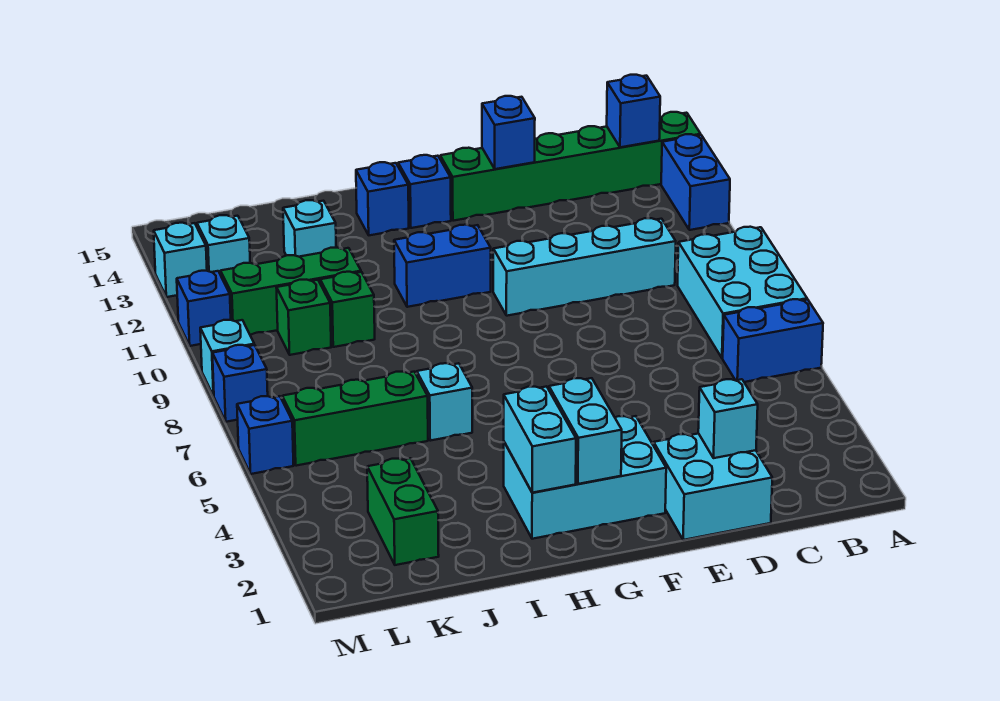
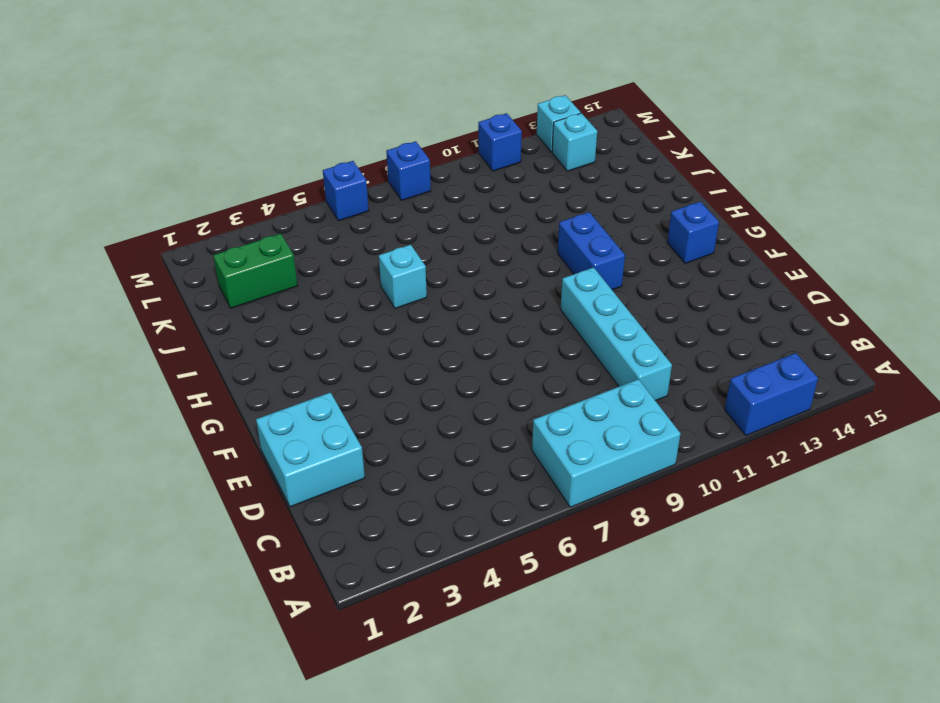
none -> blue brick A6:B6 level 1
none -> green brick A14:F14 level 1
none -> cyan brick F2:H3 level 1

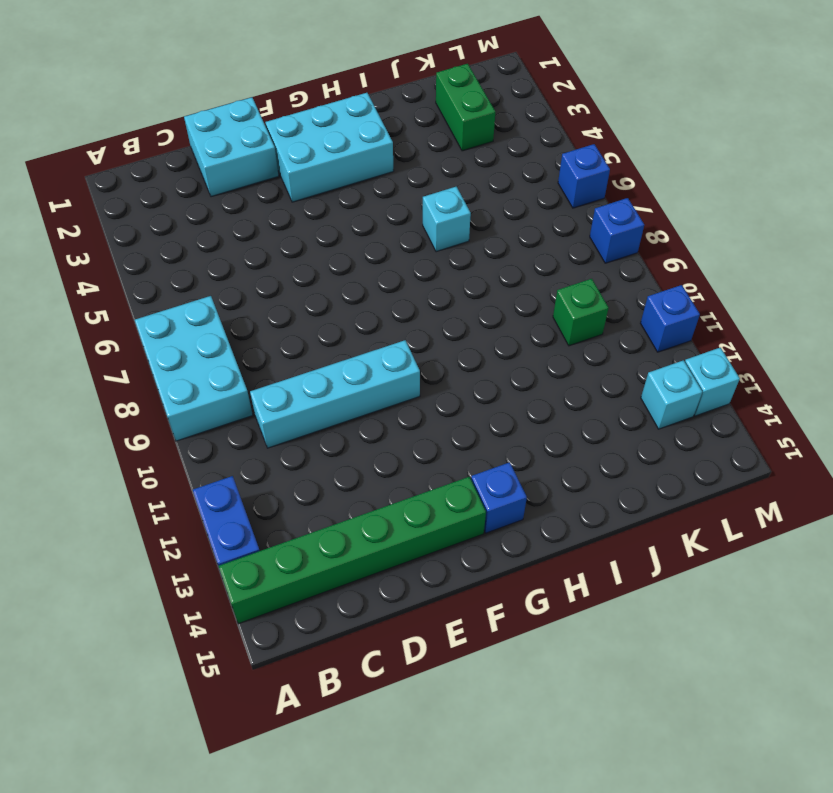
none -> blue brick A6:B6 level 1
none -> blue brick G11:H11 level 1
none -> blue brick H14 level 1

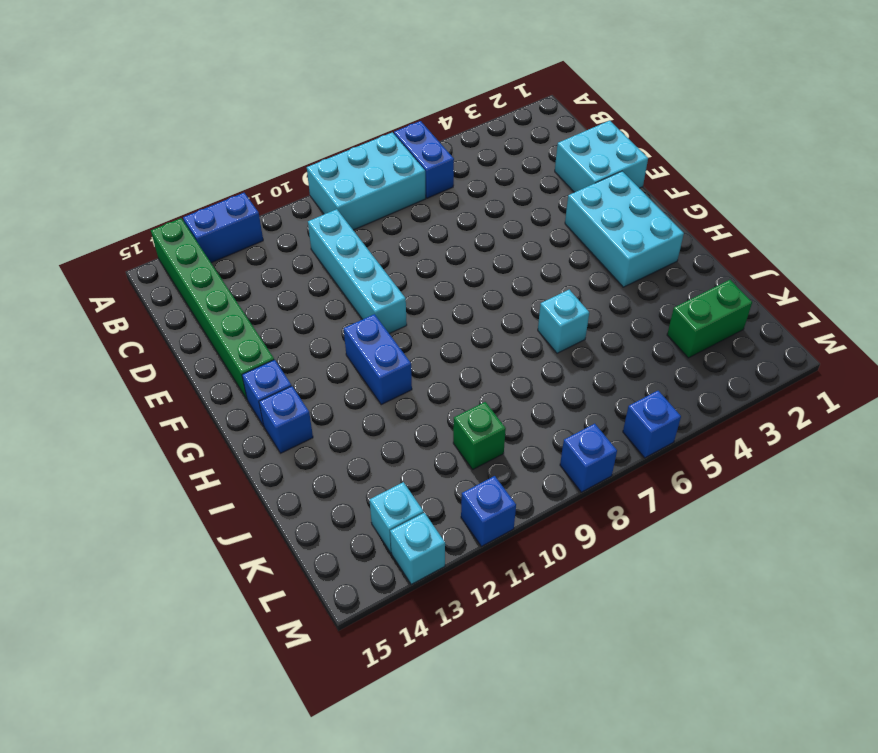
none -> green brick J6:L6 level 1
none -> green brick J10 level 1
none -> green brick J11:L11 level 1

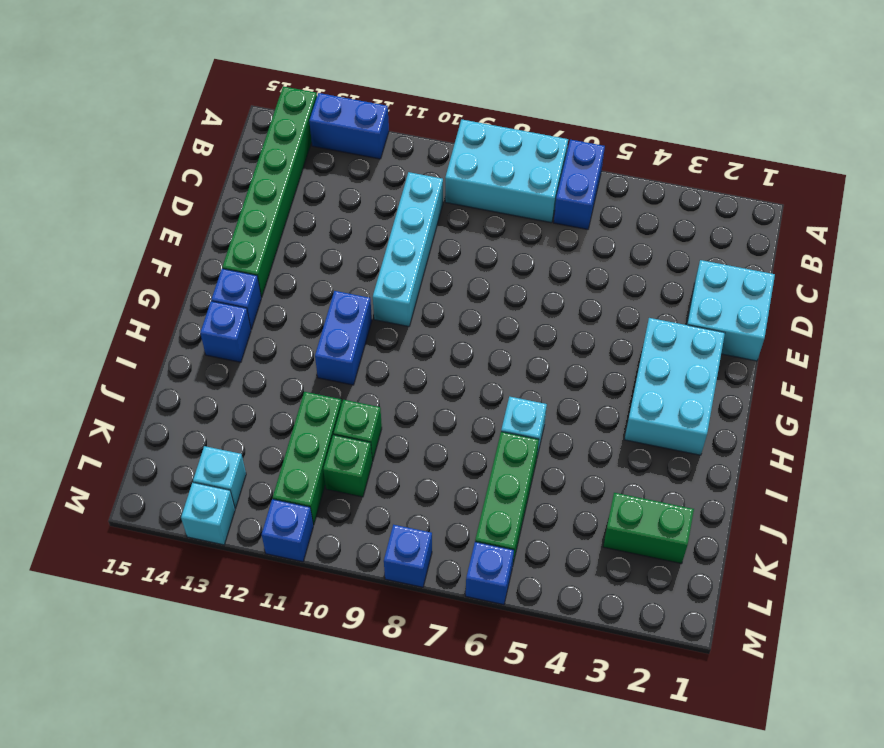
none -> cyan brick J13 level 1
none -> cyan brick M9 level 1
none -> blue brick B14 level 2

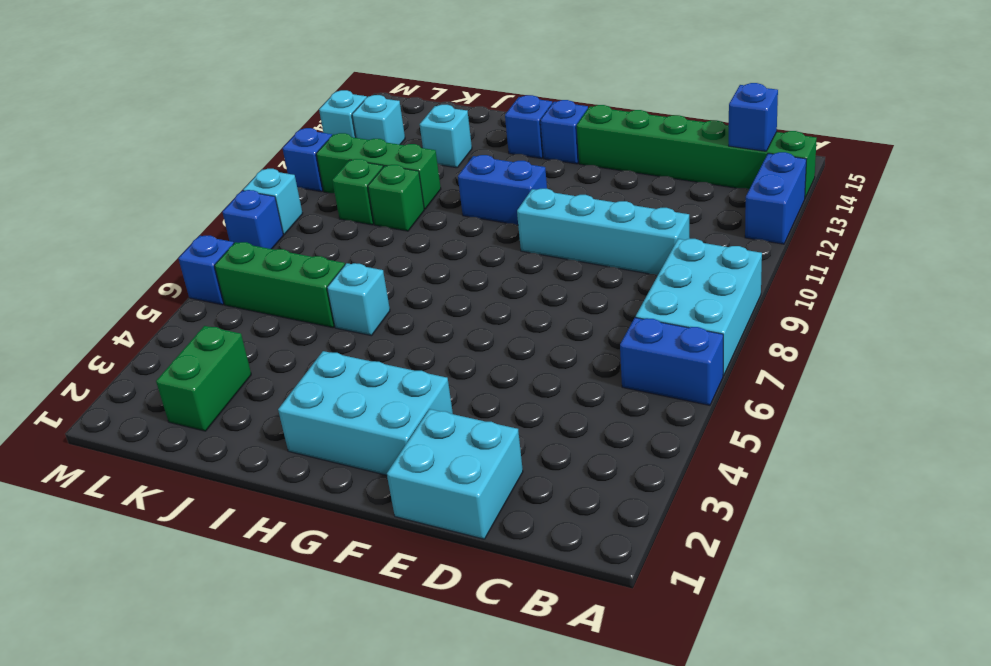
none -> cyan brick D2 level 2
none -> blue brick E14 level 2
none -> cyan brick G2:G3 level 2

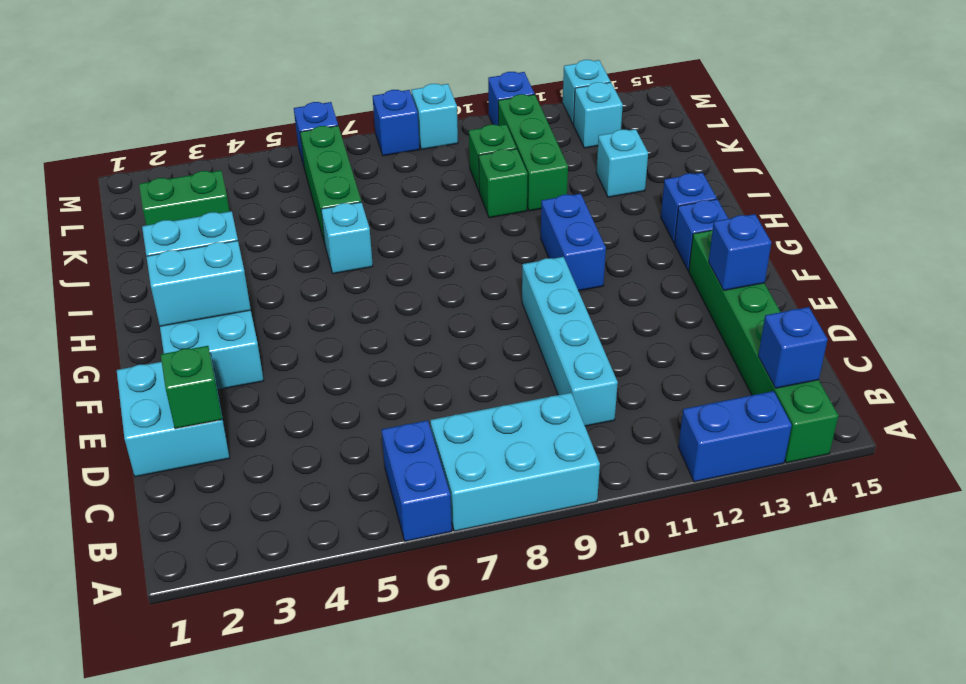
green brick D2 level 2 -> cyan brick D2 level 2

